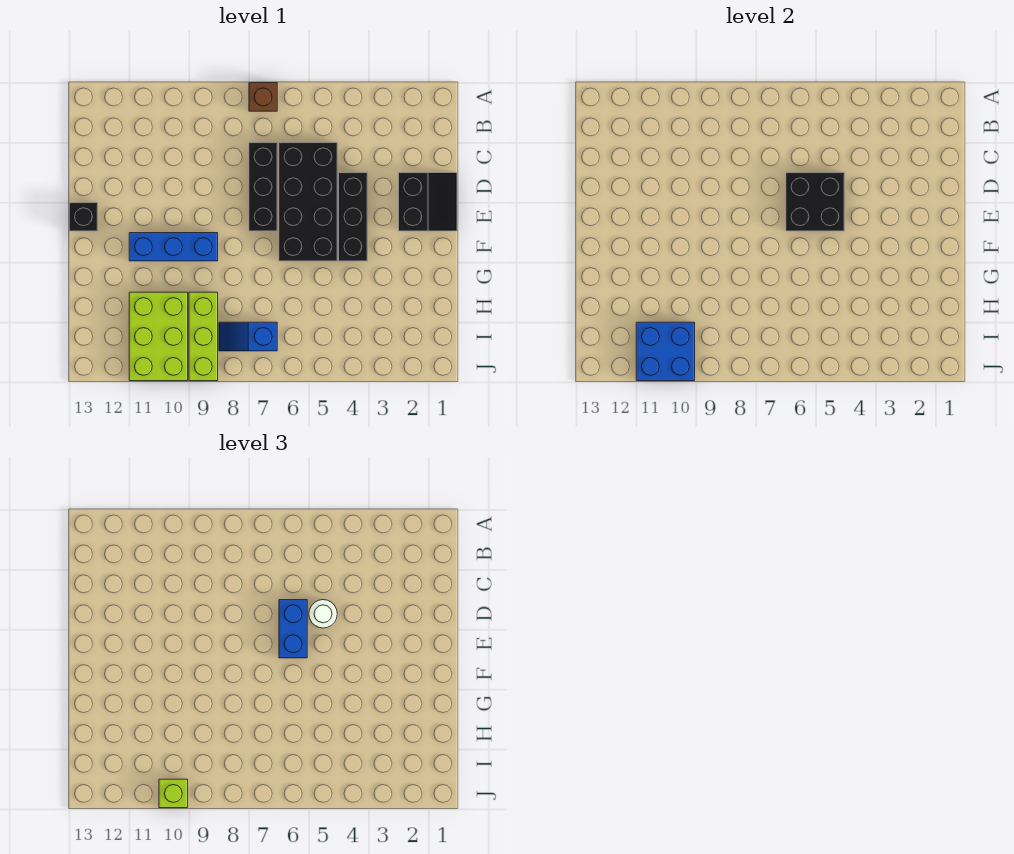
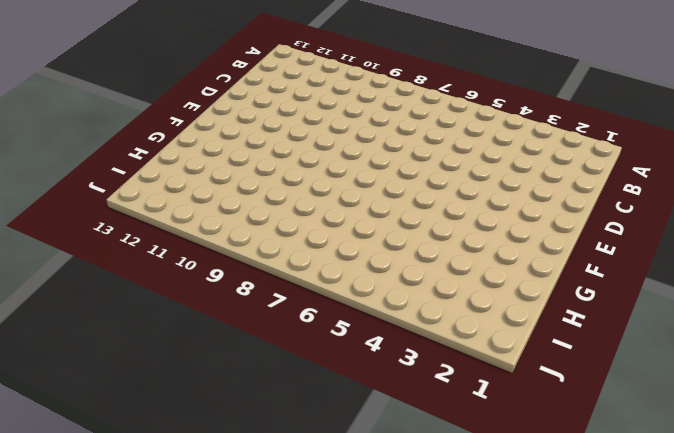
none -> brown brick A7 level 1
none -> black brick C5:F6 level 1
none -> black brick C7:E7 level 1

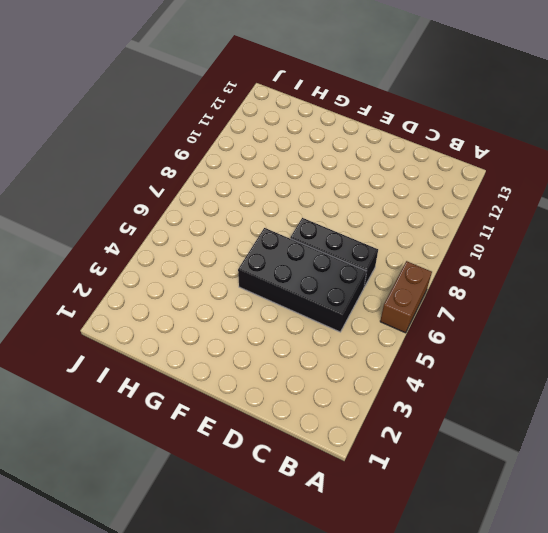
brown brick A6:A7 level 1 -> brown brick A7 level 1
none -> black slope D1:E2 level 1 top 2
none -> black brick D4:F4 level 1
none -> black brick E13 level 1

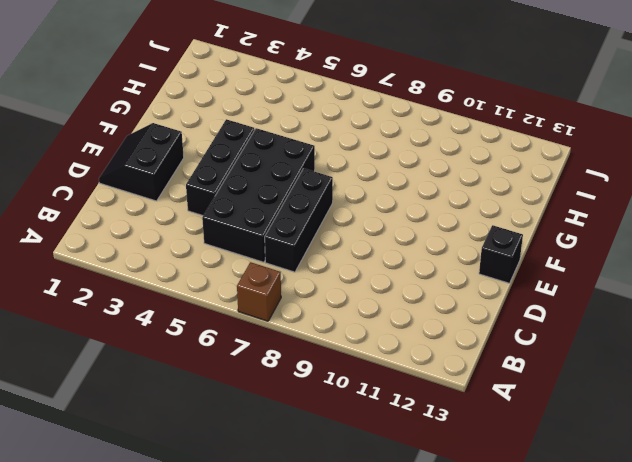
none -> blue brick F9:F11 level 1
none -> lime brick H9:J9 level 1
none -> lime brick H10:J11 level 1

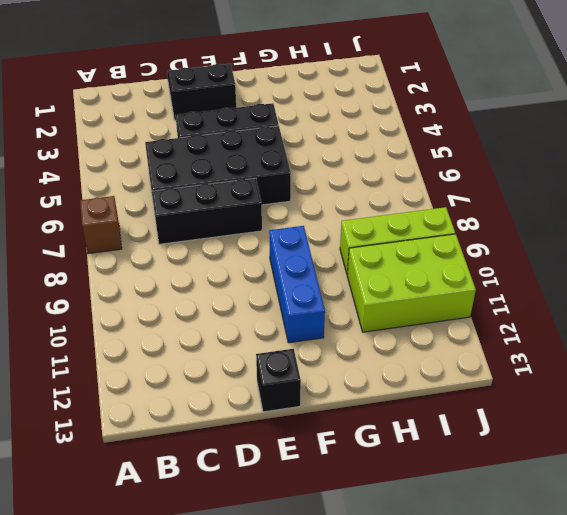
none -> blue slope I7:I8 level 1 top 7
none -> black brick D5:E6 level 2
none -> blue brick I10:J11 level 2

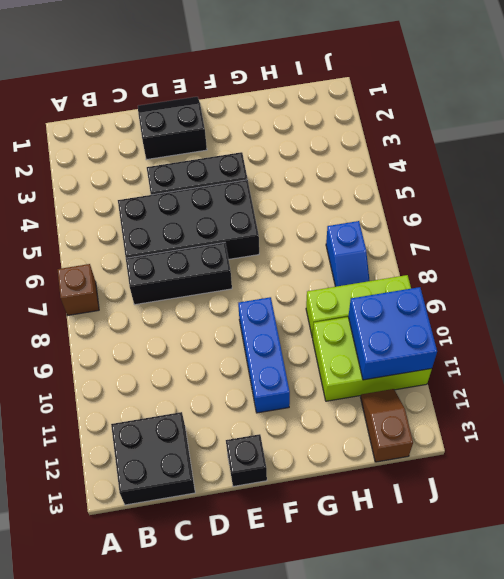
black brick B12:C13 level 1 -> black brick D5:E6 level 2
brown slope I12:I13 level 1 top 13 -> none
none -> white round brick D5 level 3
none -> blue brick D6:E6 level 3
none -> lime brick J10 level 3

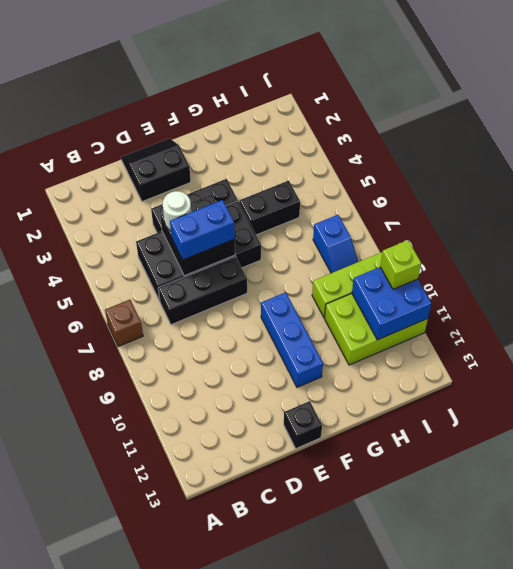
black brick G5:H5 level 1 -> none

